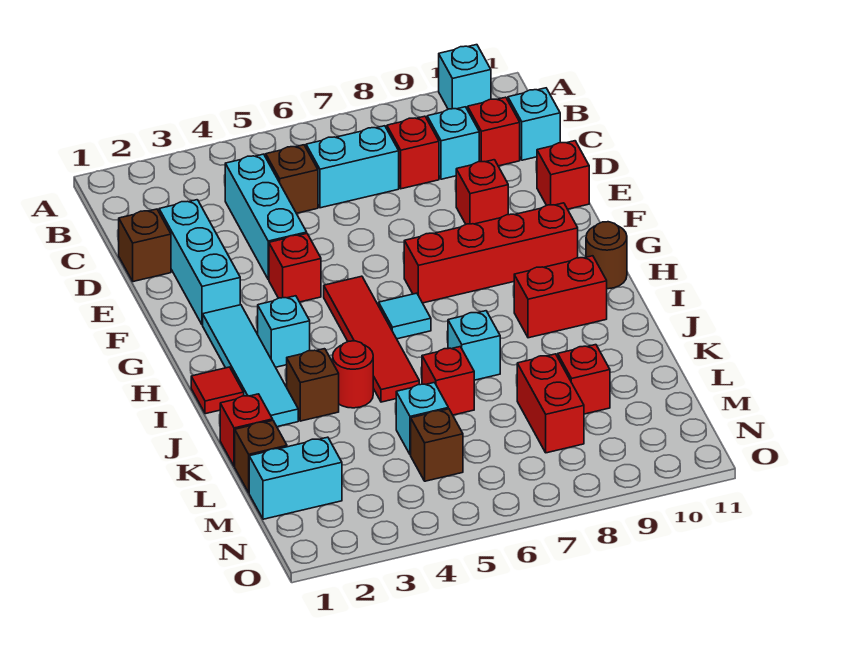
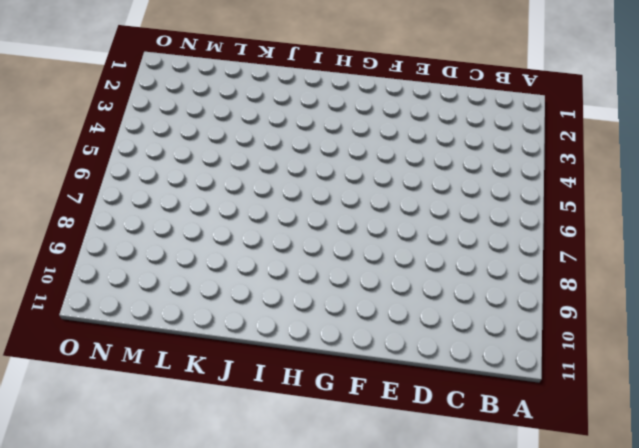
none -> cyan brick A10 level 1
none -> cyan brick C4:E4 level 1
none -> brown brick C5 level 1
none -> cyan brick C6:C7 level 1

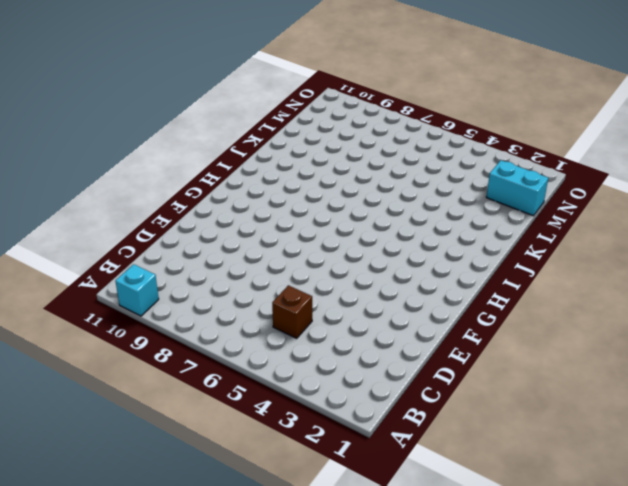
none -> cyan brick C4:E4 level 1
none -> cyan brick C6:C7 level 1
none -> red brick C8 level 1
none -> cyan brick C9 level 1

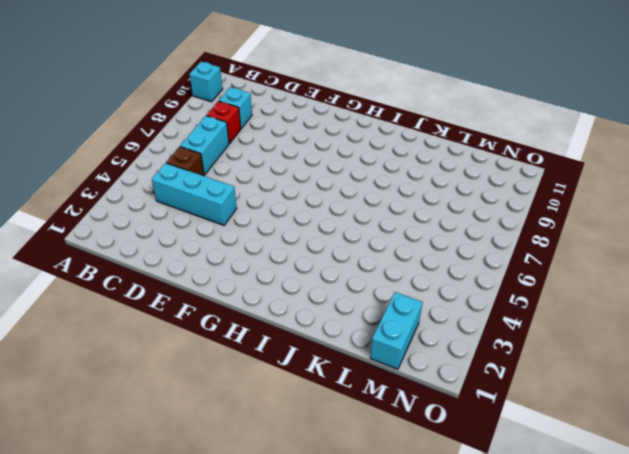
none -> red brick C10 level 1
none -> cyan brick C11 level 1
none -> brown brick D1 level 1
none -> cyan brick D2:F2 level 1

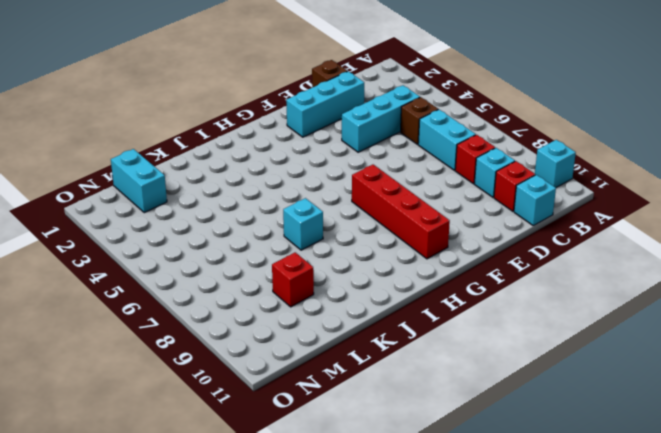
none -> red brick E9 level 1
none -> red brick E11 level 1
none -> red brick F4 level 1
none -> cyan tile G2:J2 level 1

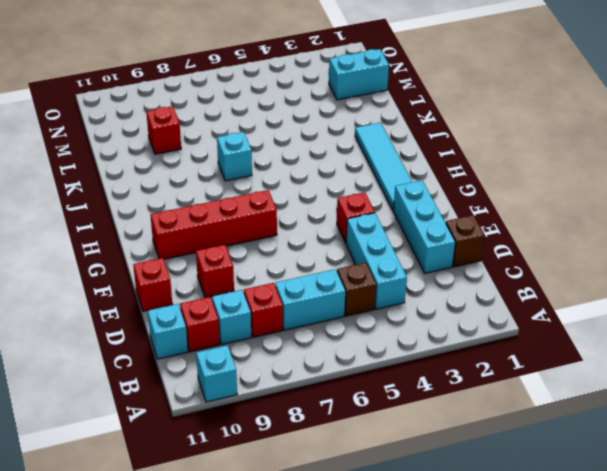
none -> red tile G5:J5 level 1
none -> cyan brick H3 level 1
none -> cyan tile H6 level 1
none -> brown round brick H11 level 1

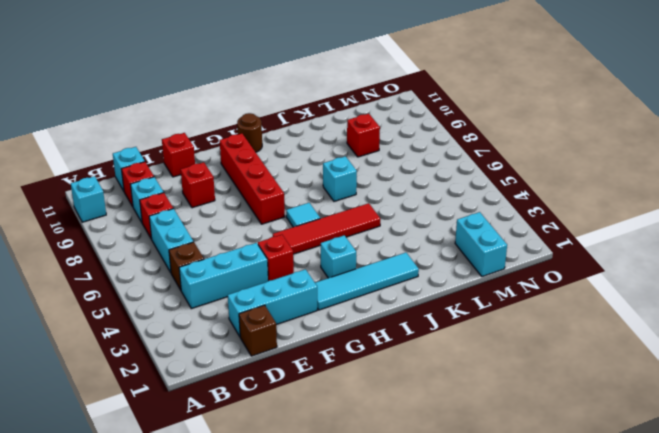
none -> red tile I1 level 1
none -> red brick I9:I10 level 1
none -> brown brick J3 level 1
none -> red round brick J4 level 1

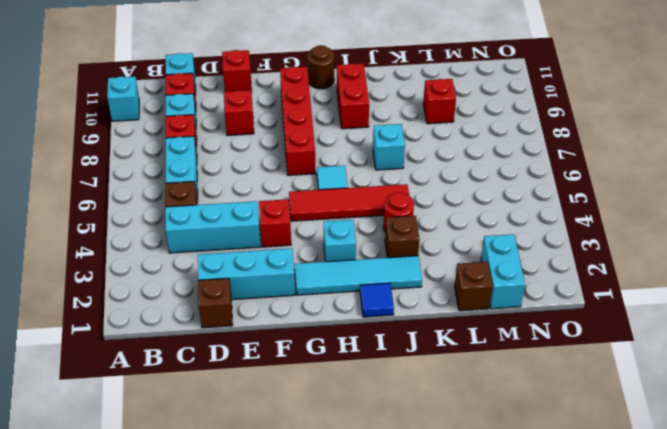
blue tile I1 level 1 -> red tile I1 level 1
none -> red brick K1 level 1
none -> red brick K6 level 1
none -> cyan brick L5 level 1
none -> red brick L8:M8 level 1

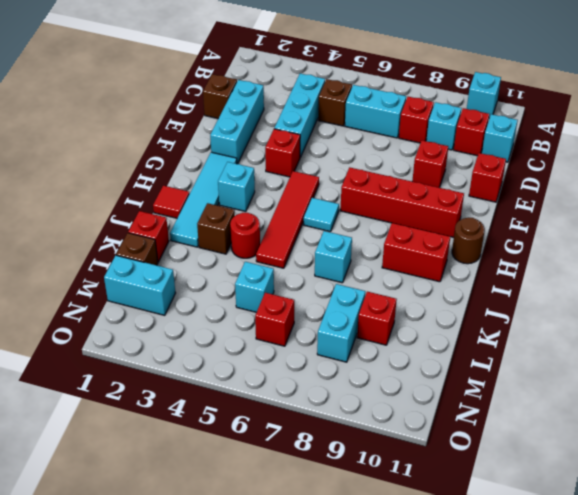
cyan brick L8:M8 level 1 -> red brick L8:M8 level 1
red brick M6 level 1 -> red brick K6 level 1
none -> brown brick M5 level 1

